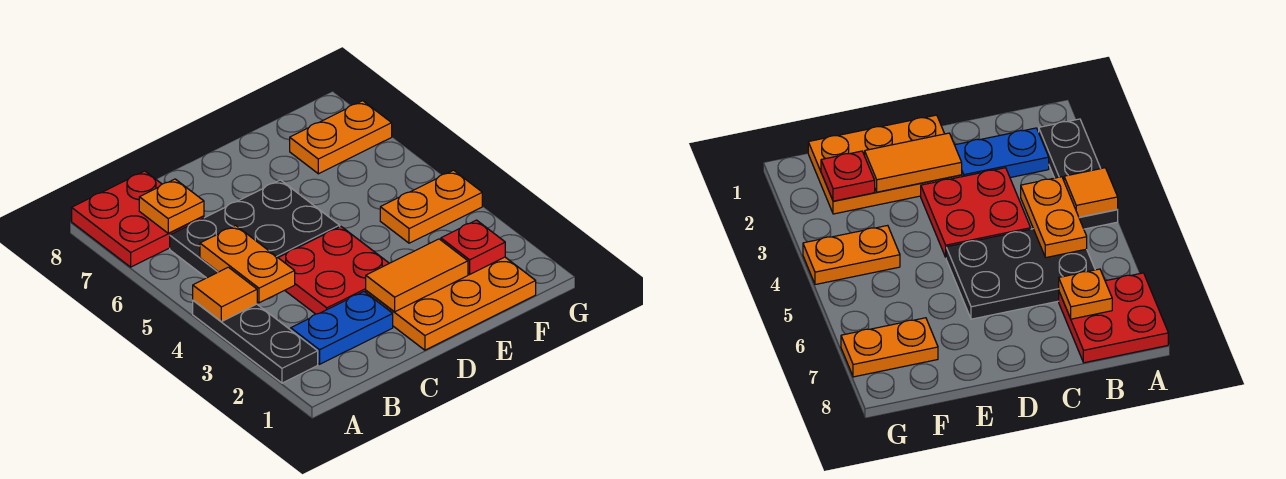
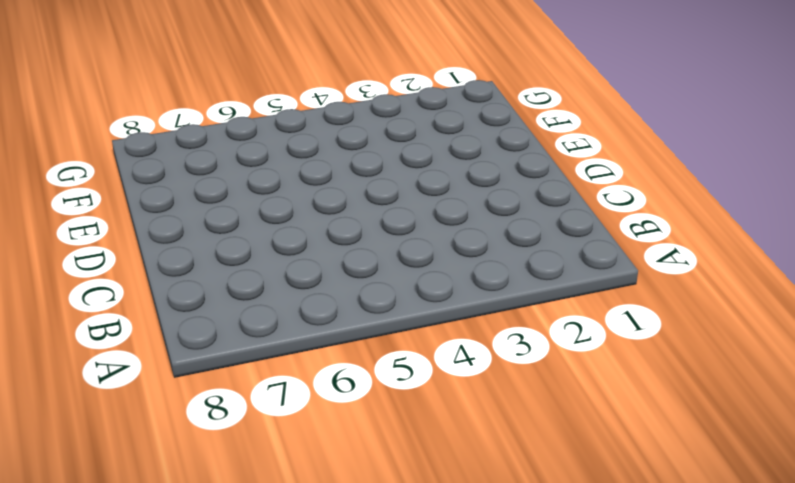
none -> black plate A2:A4 level 1
none -> red plate A7:B8 level 1
none -> blue plate B2:C2 level 1

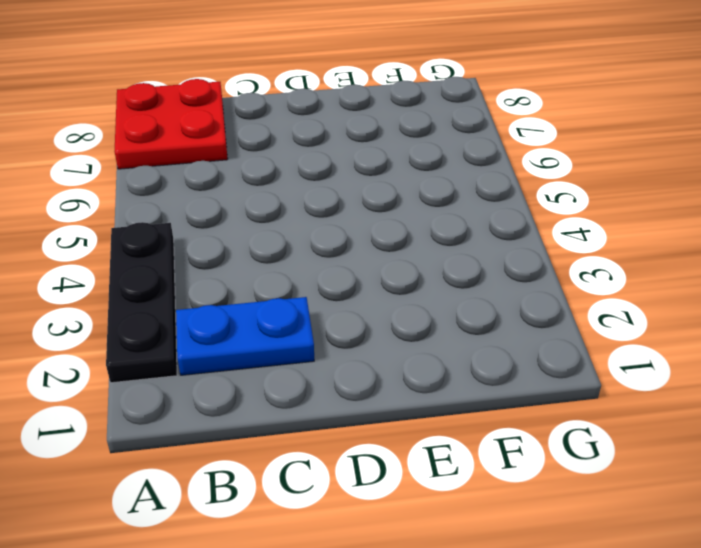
none -> black plate B5:D6 level 1
none -> red plate C3:D4 level 1
none -> orange plate D1:F2 level 1

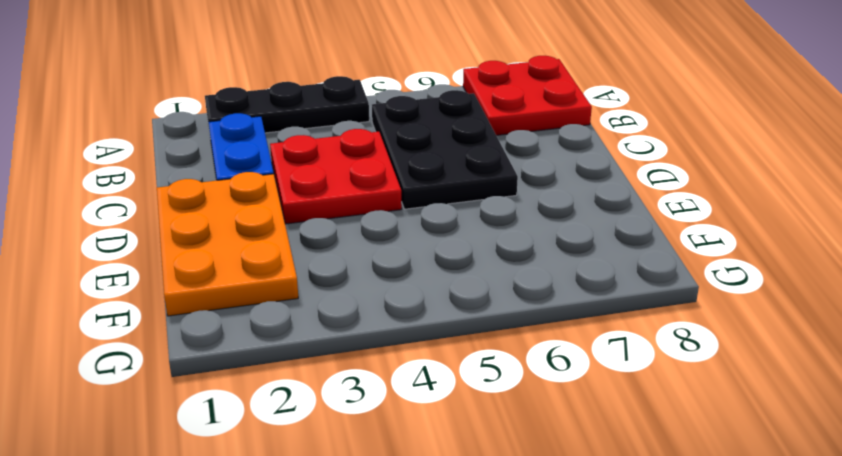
none -> orange plate F4:G4 level 1
none -> orange plate F7:G7 level 1
none -> orange tile A4 level 2

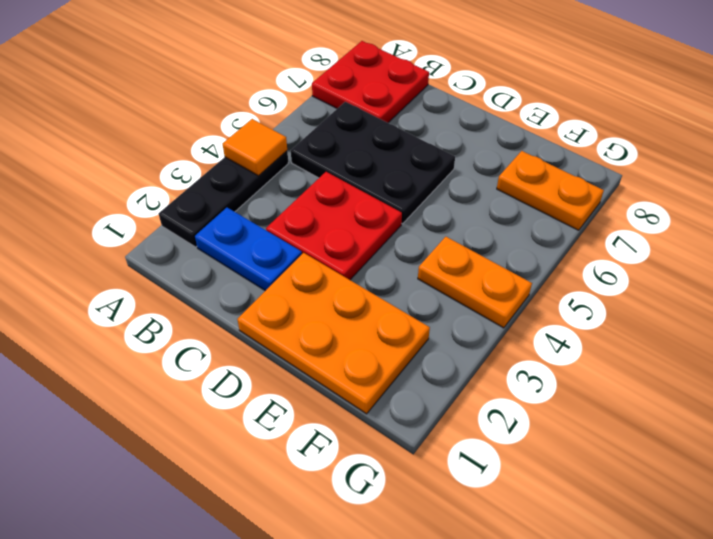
none -> orange plate B4:B5 level 2
none -> orange plate B7 level 2
none -> orange tile D2:E2 level 2

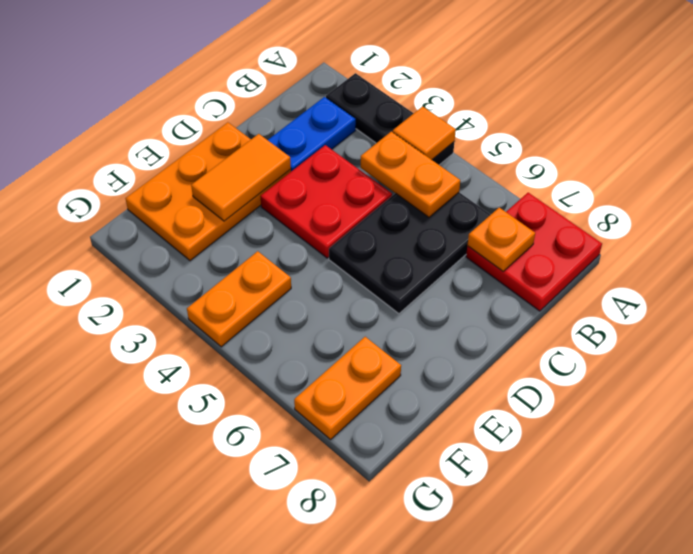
none -> red plate F2 level 2

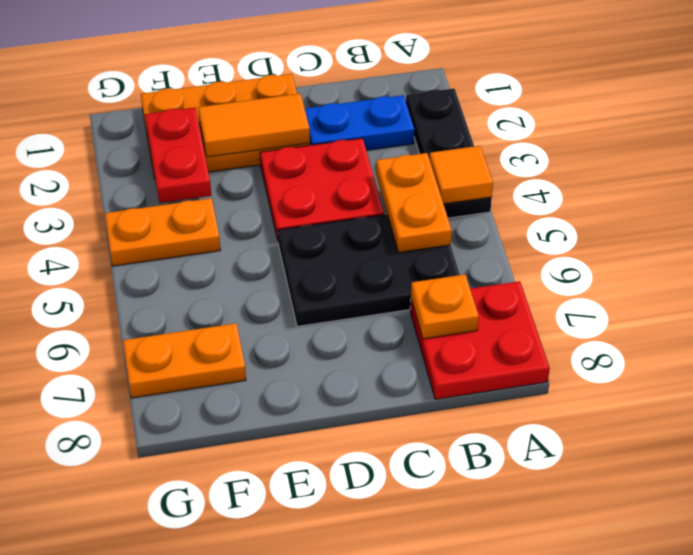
red plate F2:F3 level 2 -> red plate F2 level 2

